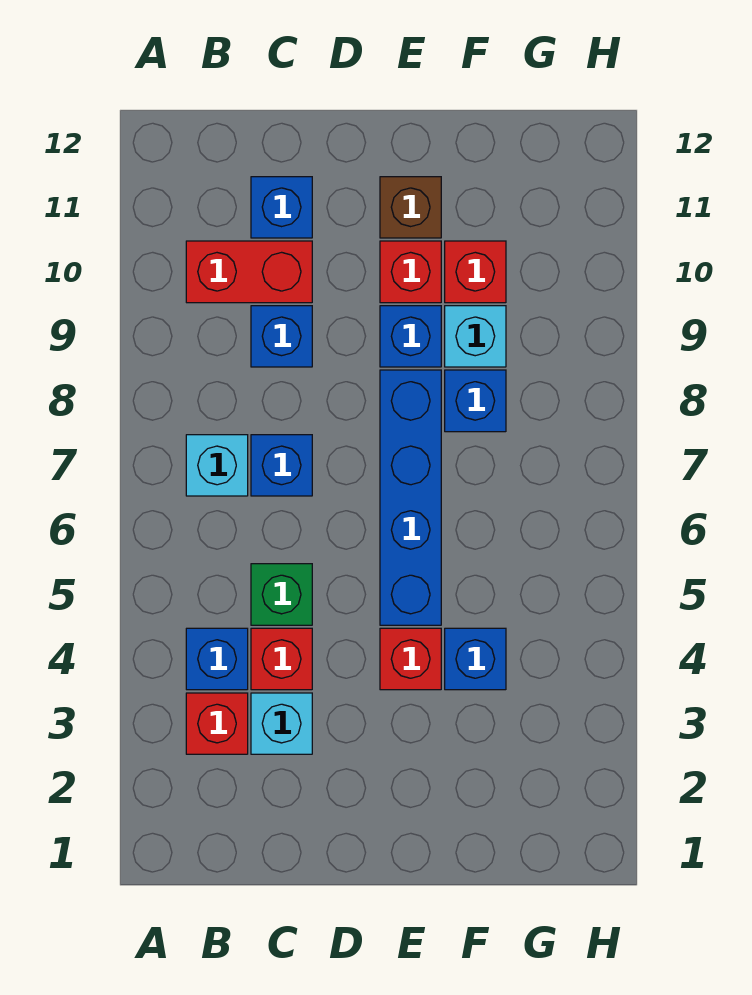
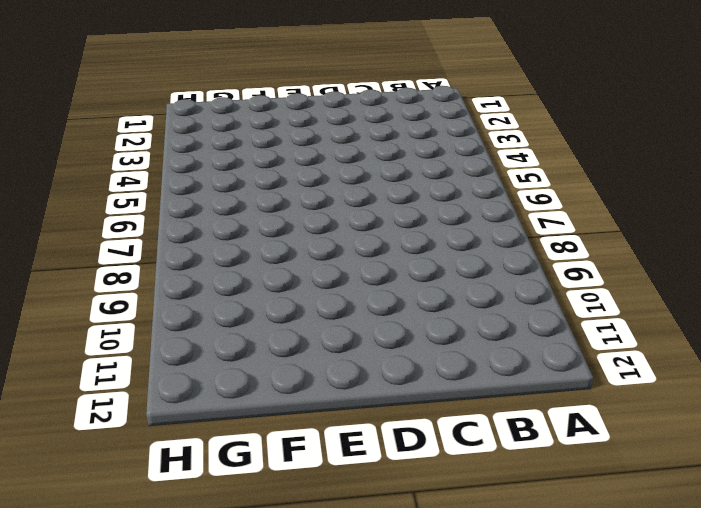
none -> red brick B3 level 1
none -> blue brick B4 level 1
none -> cyan brick B7 level 1

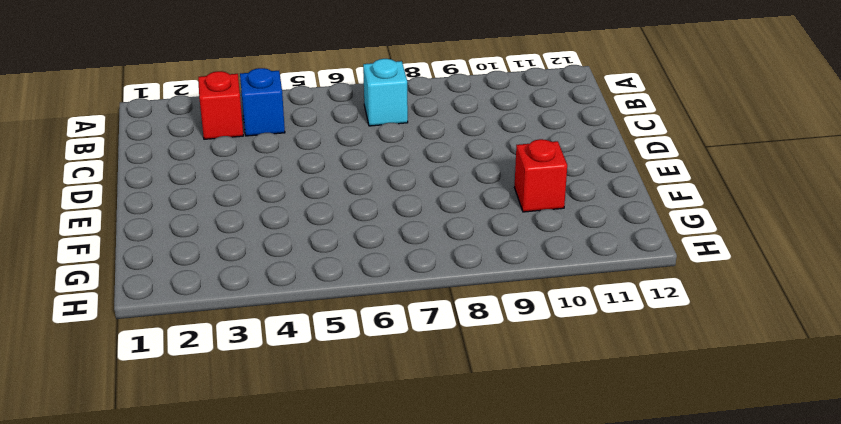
none -> red brick B10:C10 level 1
none -> cyan brick C3 level 1
none -> red brick C4 level 1

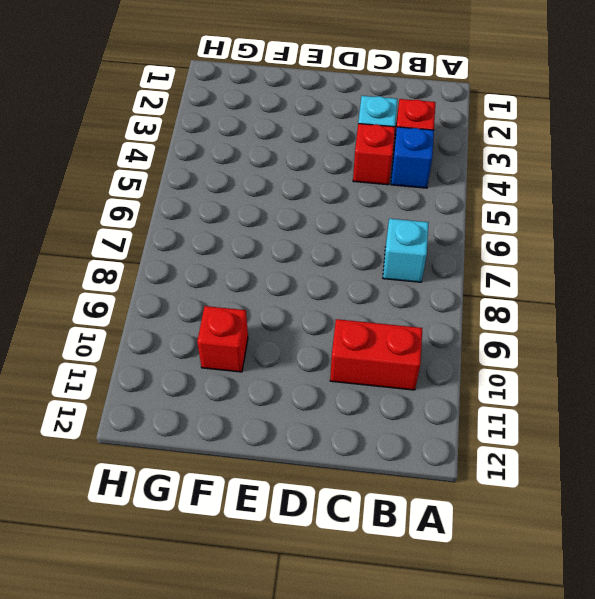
none -> green brick C5 level 1
none -> blue brick C7 level 1
none -> blue brick C9 level 1

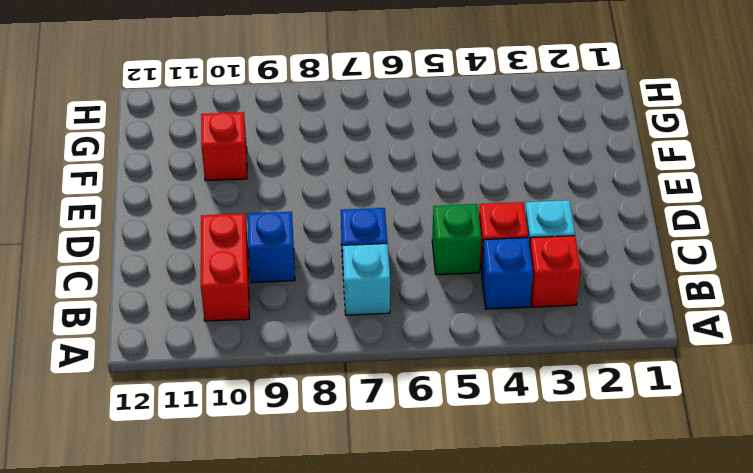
none -> blue brick C11 level 1
none -> red brick E4 level 1
none -> blue brick E5:E8 level 1

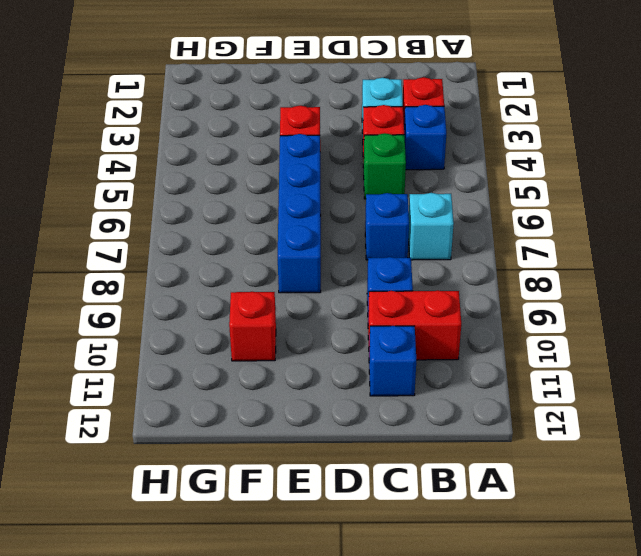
none -> blue brick E9 level 1
none -> red brick E10 level 1
none -> brown brick E11 level 1

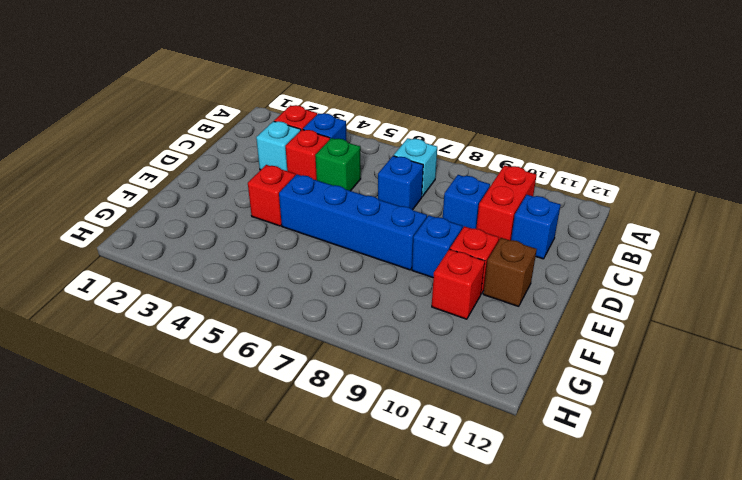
none -> blue brick F4 level 1
none -> blue brick F8 level 1
none -> cyan brick F9 level 1

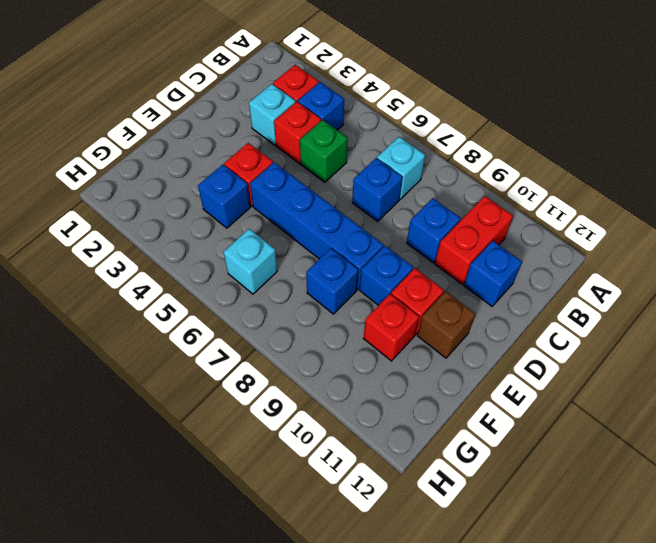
cyan brick G6 level 1 -> cyan brick F9 level 1

